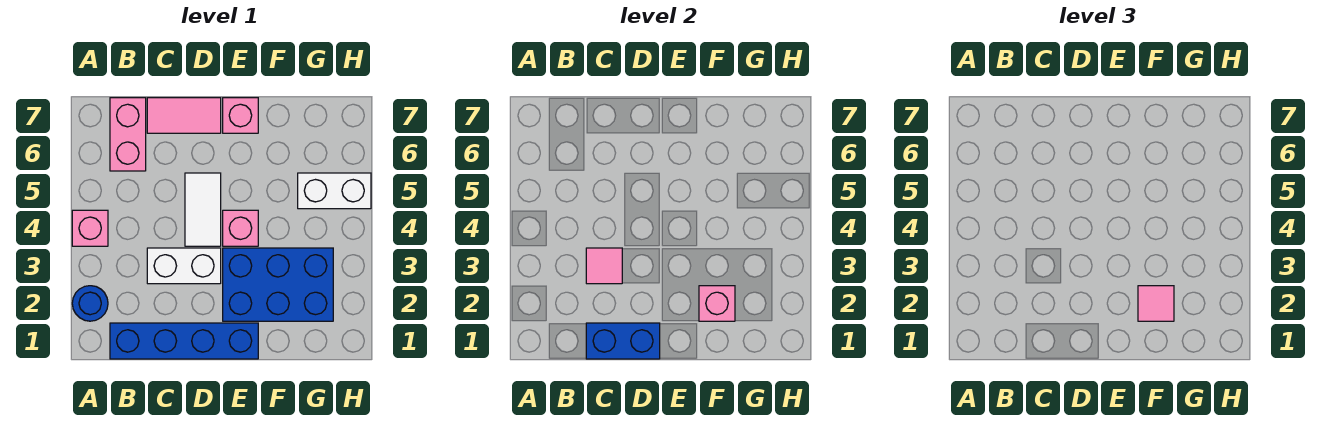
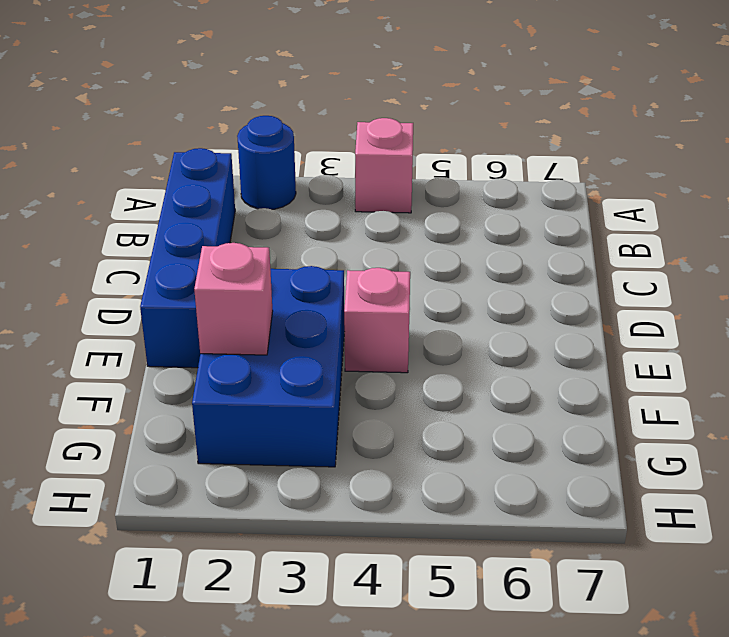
none -> pink brick B6:B7 level 1
none -> white brick C3:D3 level 1
none -> pink tile C7:D7 level 1

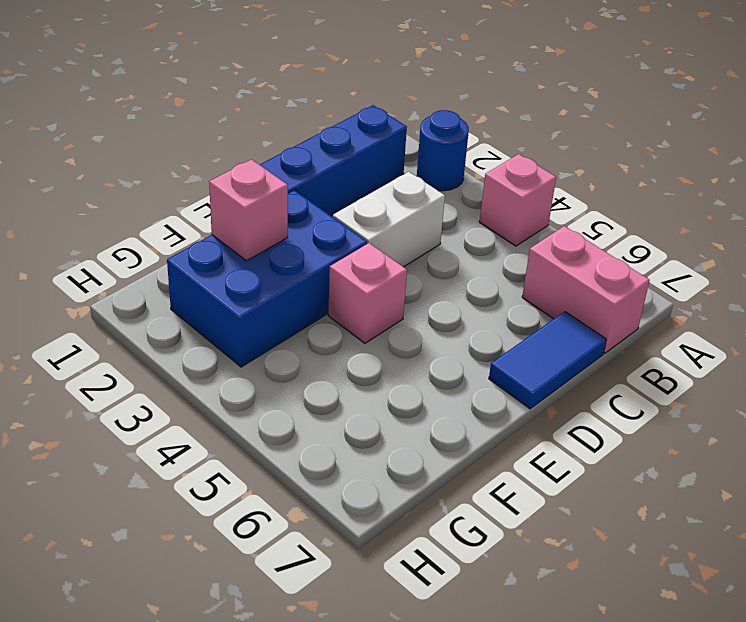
blue tile C7:D7 level 1 -> pink tile C7:D7 level 1
none -> white tile D4:D5 level 1
none -> pink brick E7 level 1
none -> white brick G5:H5 level 1

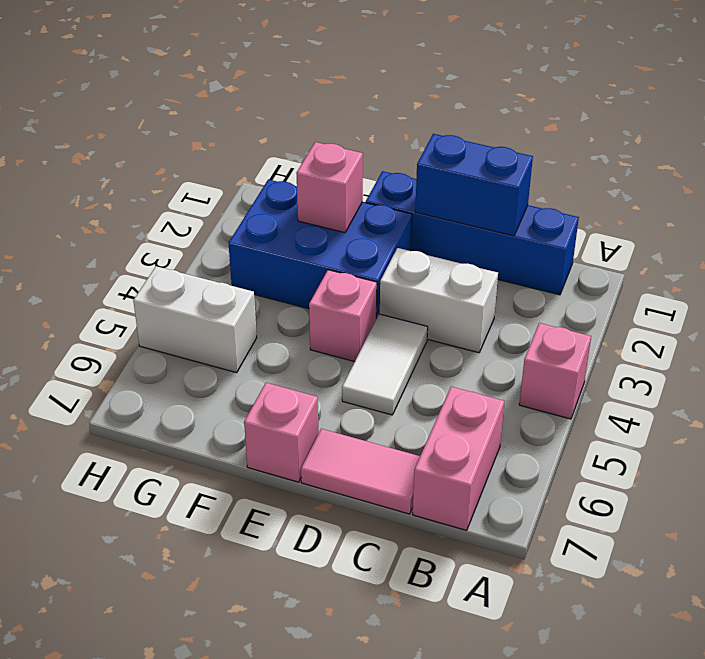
none -> blue round brick A2 level 1
none -> pink tile C3 level 2
none -> pink tile F2 level 3

